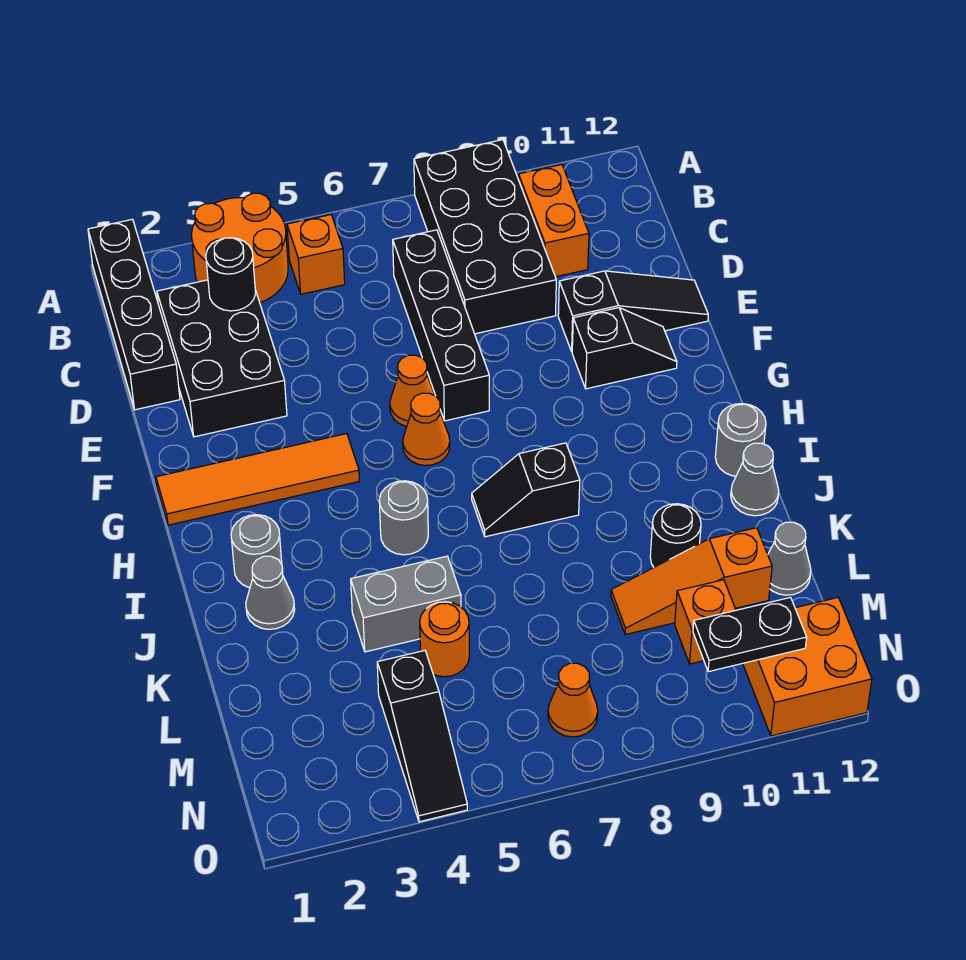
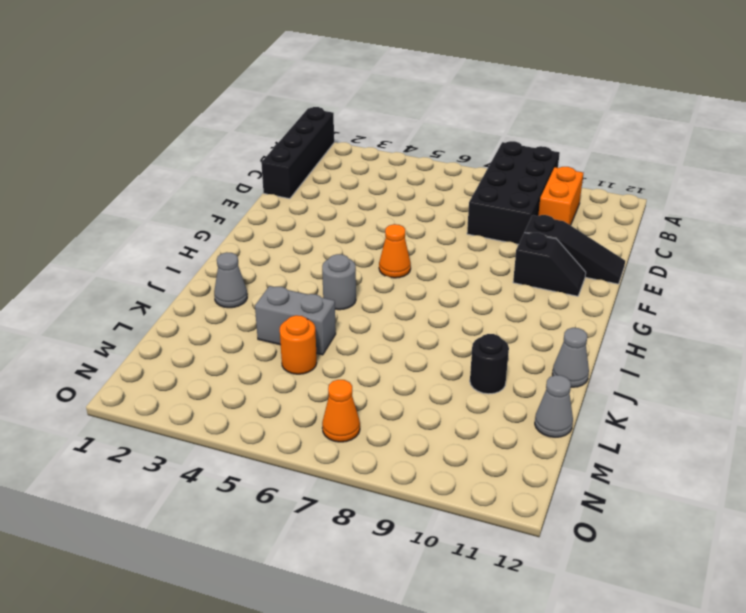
none -> orange round brick A3:B4 level 1
none -> orange brick B5 level 1
none -> black brick C2:E3 level 1

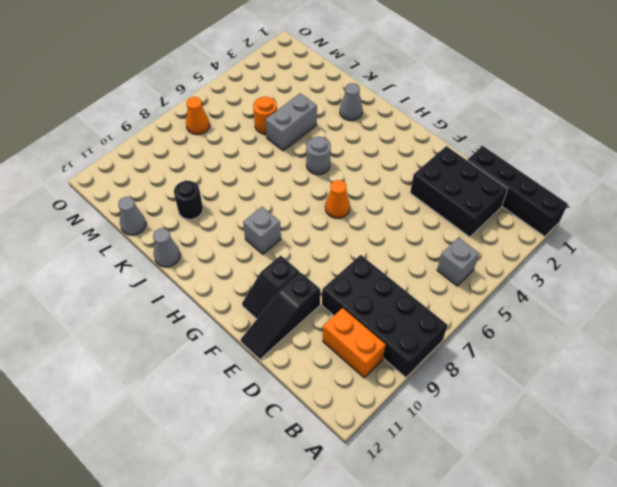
grey brick B5 level 1 -> orange brick B5 level 1
grey brick H9 level 1 -> none
none -> orange round brick A3:B4 level 1
none -> black brick C7:F7 level 1
none -> orange cone F6 level 1

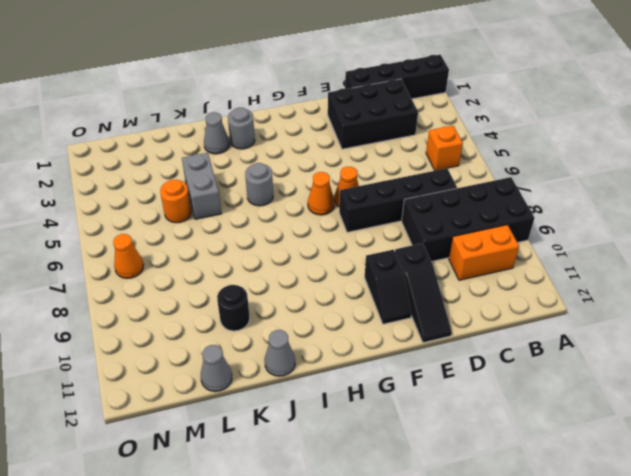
none -> orange round brick A3:B4 level 1
none -> orange tile G1:G4 level 1
none -> black slope I7:I8 level 1 top 8

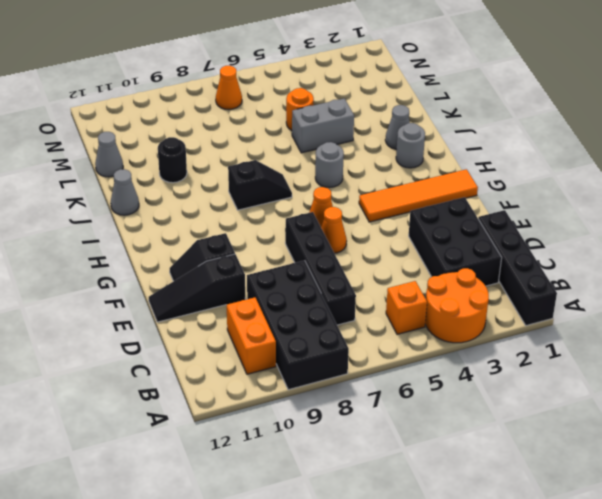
none -> grey round brick I12 level 1
none -> orange slope L9:L11 level 1 top 11
none -> black slope M4:O4 level 1 top M

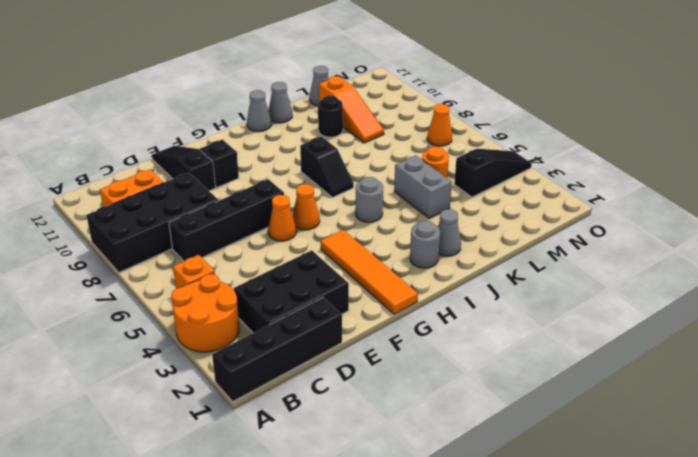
grey cone I12 level 1 -> grey round brick I12 level 1
none -> orange brick M10 level 1
none -> orange brick N11:O12 level 1
none -> black round brick C3 level 2

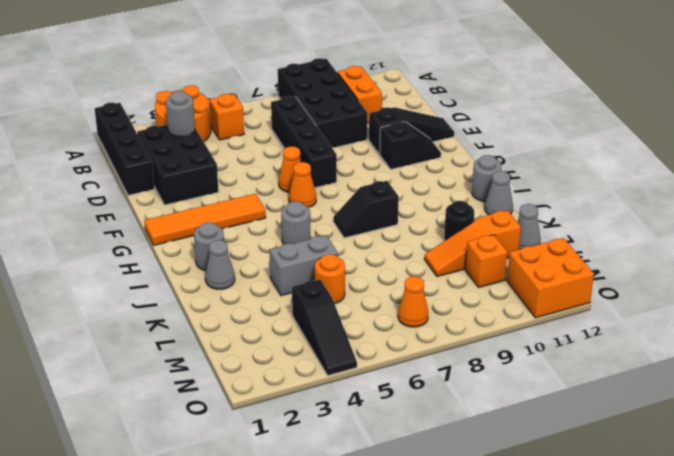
grey round brick C3 level 2 -> black round brick C3 level 2
none -> black plate N10:N11 level 2

